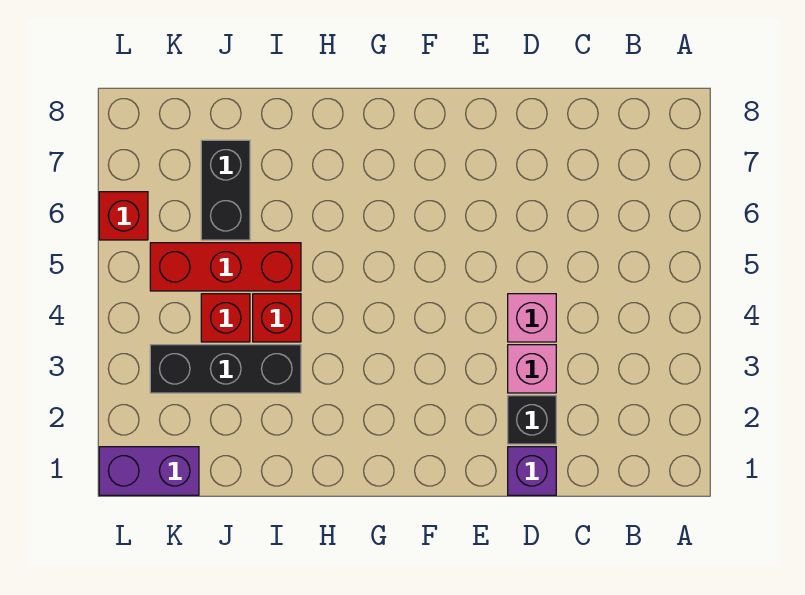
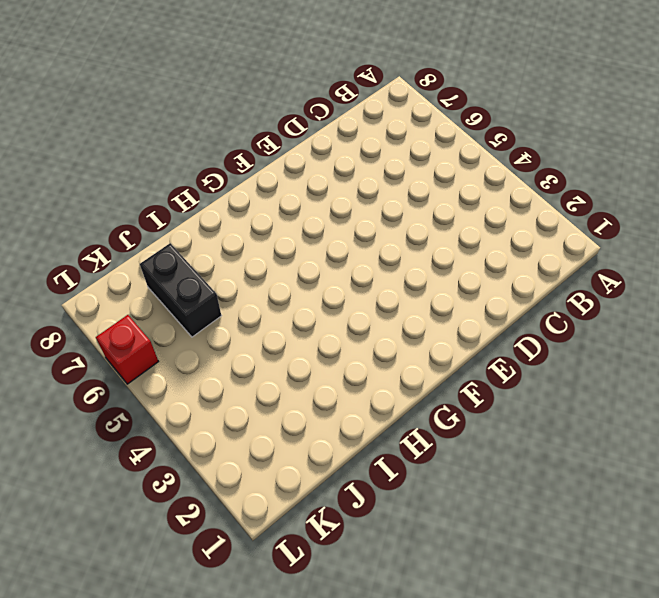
none -> purple brick D1 level 1
none -> black brick D2 level 1

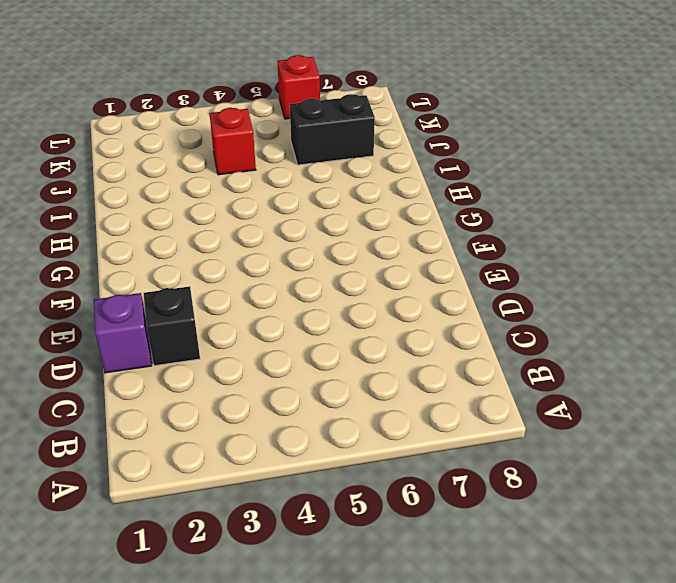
none -> pink brick D3 level 1
none -> pink brick D4 level 1

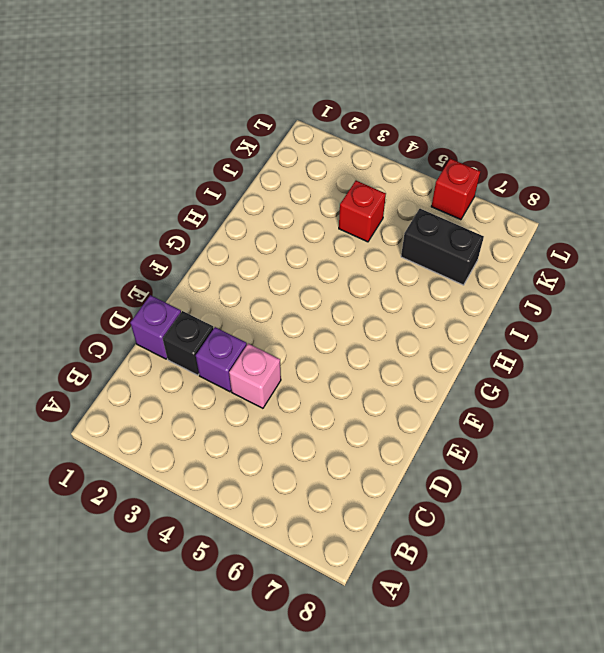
purple brick D3 level 1 -> pink brick D3 level 1
none -> black brick I3:K3 level 1
none -> red brick I4 level 1

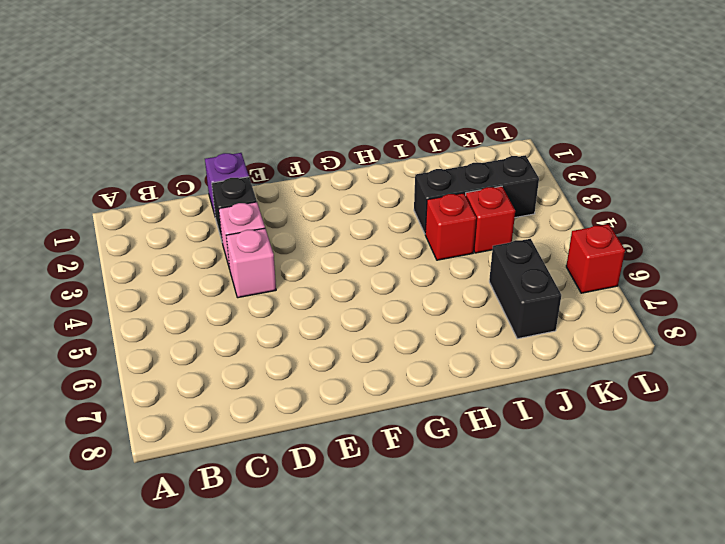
none -> red brick I5:K5 level 1
none -> purple brick K1:L1 level 1

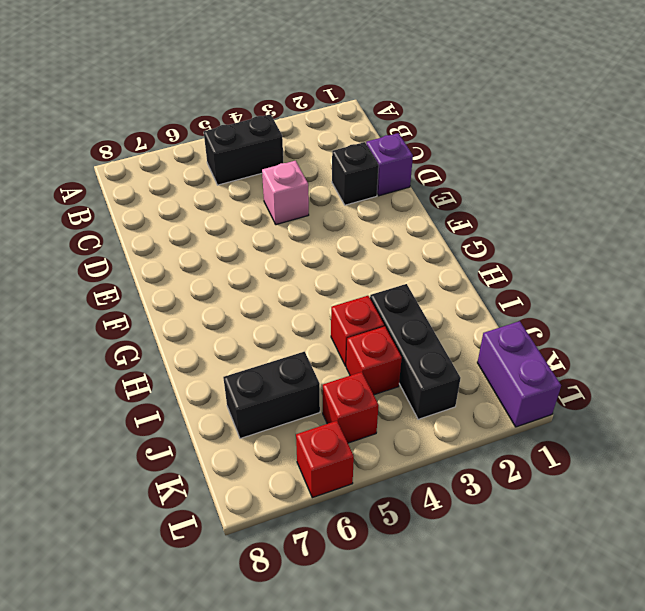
black brick B4:B5 level 1 -> none
red brick K5 level 1 -> red brick I5:K5 level 1
none -> pink brick D3 level 1

